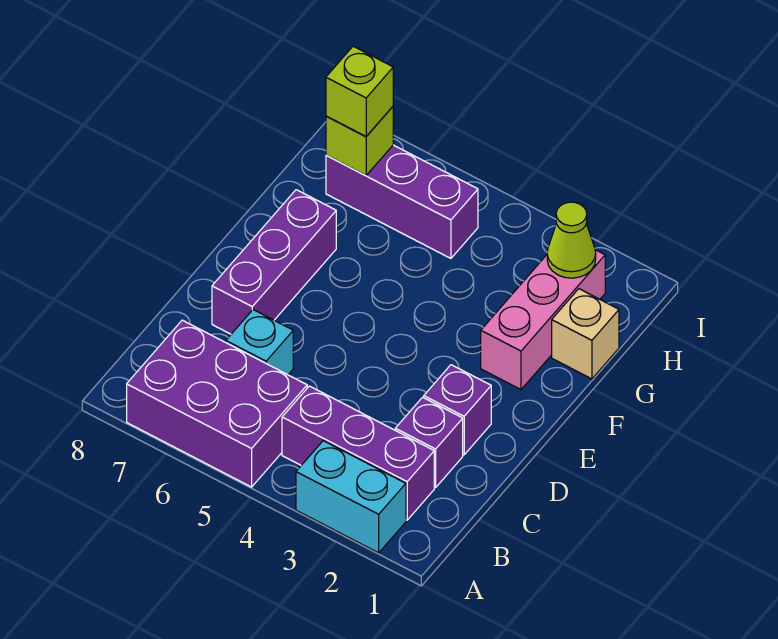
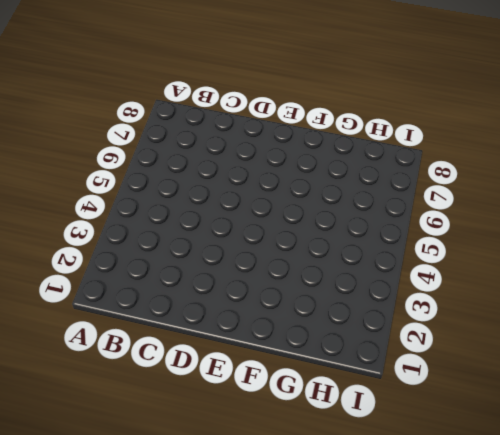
none -> cyan brick A2:A3 level 1
none -> purple brick A5:B7 level 1
none -> purple brick B2:B4 level 1

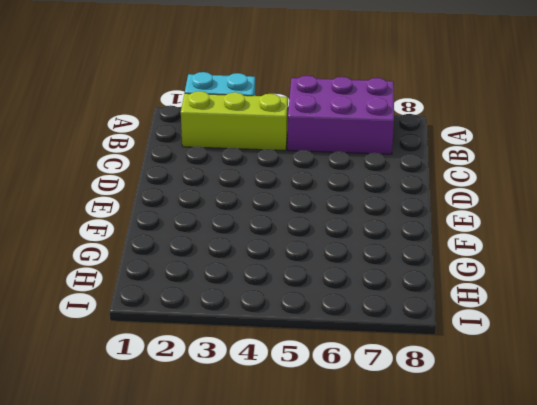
lime brick B2:B4 level 1 -> purple brick B2:B4 level 1
none -> purple brick C2 level 1
none -> cyan brick C6 level 1
none -> purple brick D2 level 1

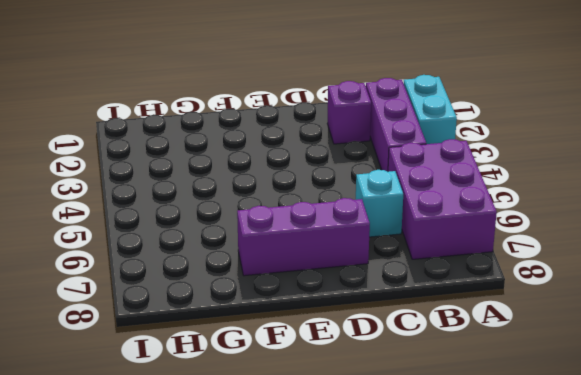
none -> purple brick D2 level 1
none -> pink brick F2:H2 level 1
none -> tan brick G1 level 1

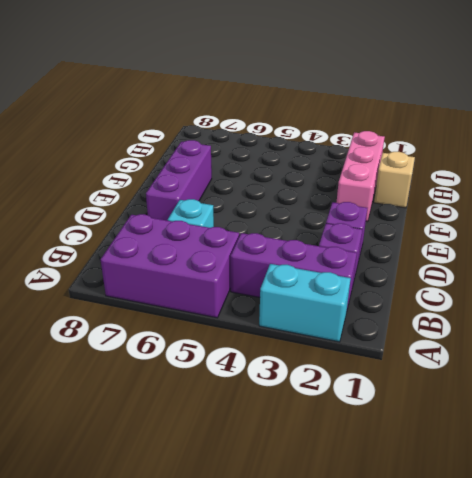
none -> purple brick H5:H7 level 1
none -> lime cone H2 level 2
none -> lime brick H7 level 2

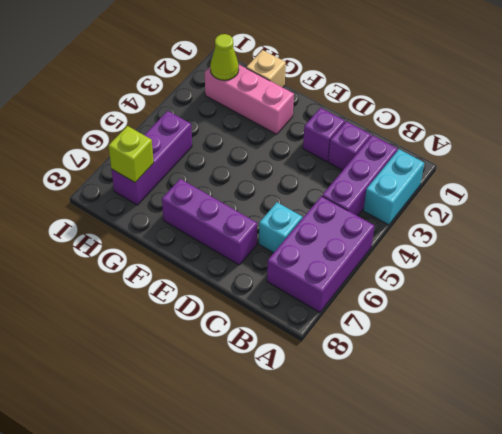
none -> lime brick H7 level 3

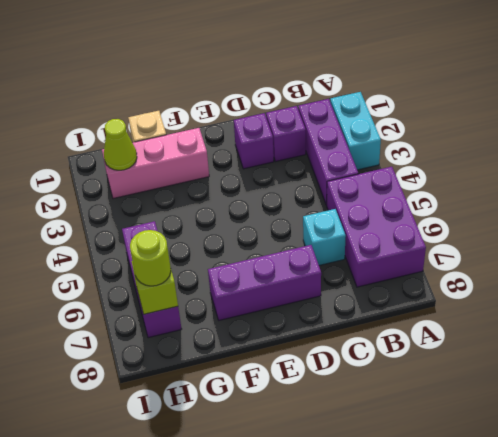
lime round brick H7 level 3 -> lime brick H7 level 3

